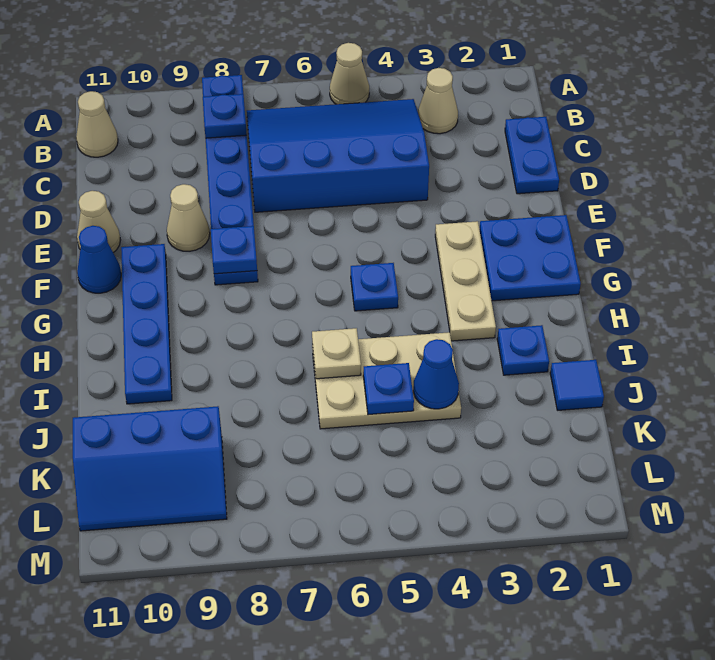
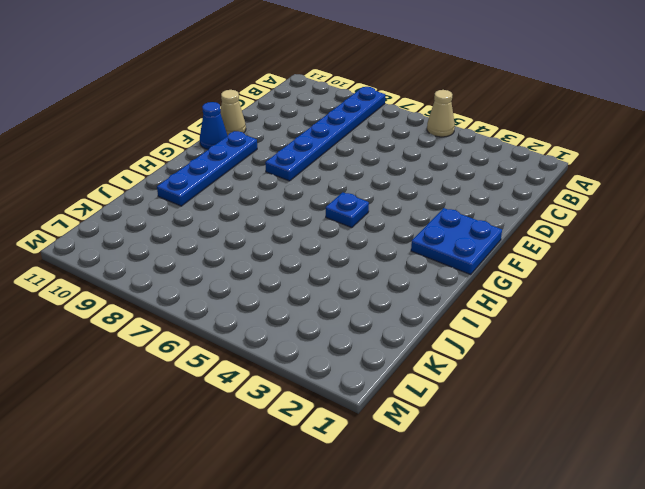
none -> tan cone B3 level 1
none -> blue slope B4:D7 level 1 top D
none -> tan cone B11 level 1

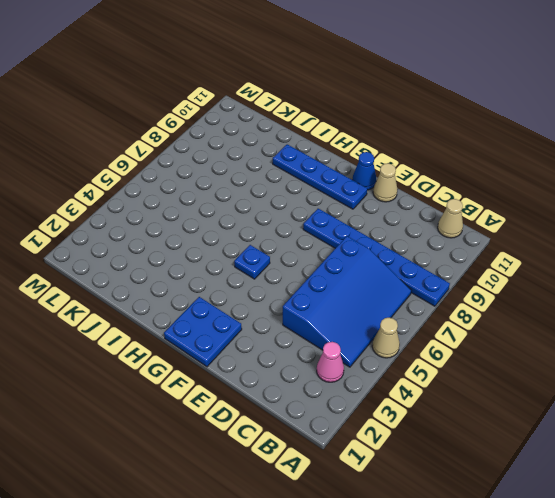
pink cone B3 level 1 -> tan cone B3 level 1
none -> blue plate C1:D1 level 1
none -> tan cone E9 level 1
none -> tan plate F3:H3 level 1

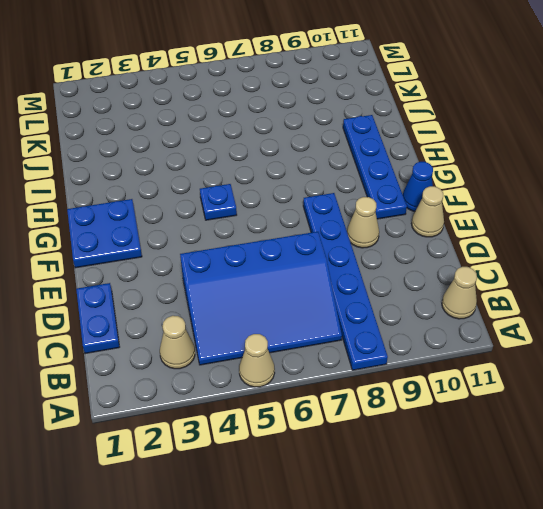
none -> tan plate F3:H3 level 1
none -> blue plate I2 level 1
none -> tan plate I4:J6 level 1

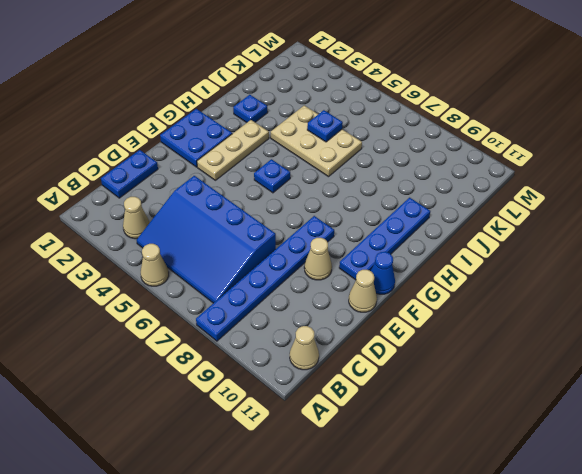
none -> blue tile J1 level 1
none -> blue slope K9:L11 level 1 top K
none -> blue plate B8 level 2

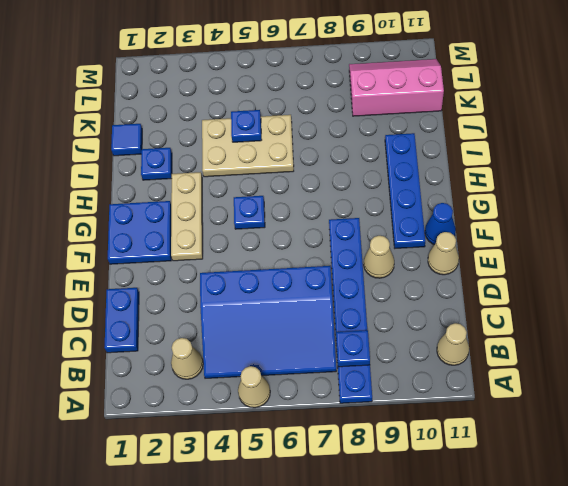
pink slope K9:L11 level 1 top K -> blue slope K9:L11 level 1 top K
none -> blue plate F8 level 2
none -> tan plate I6 level 2
none -> blue cone J4 level 2

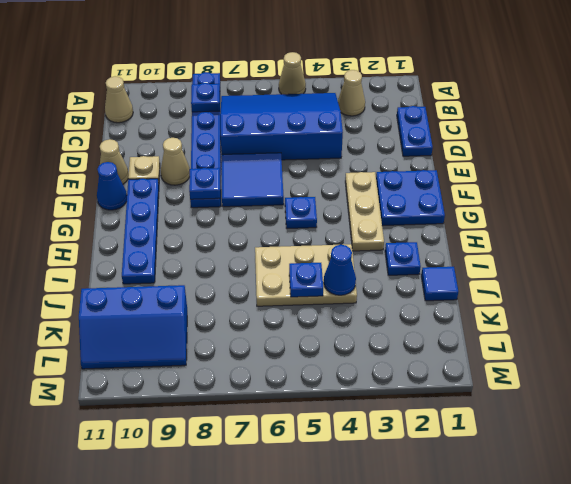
blue tile E6:F7 level 1 -> none
tan plate E10 level 1 -> tan plate I6 level 2

